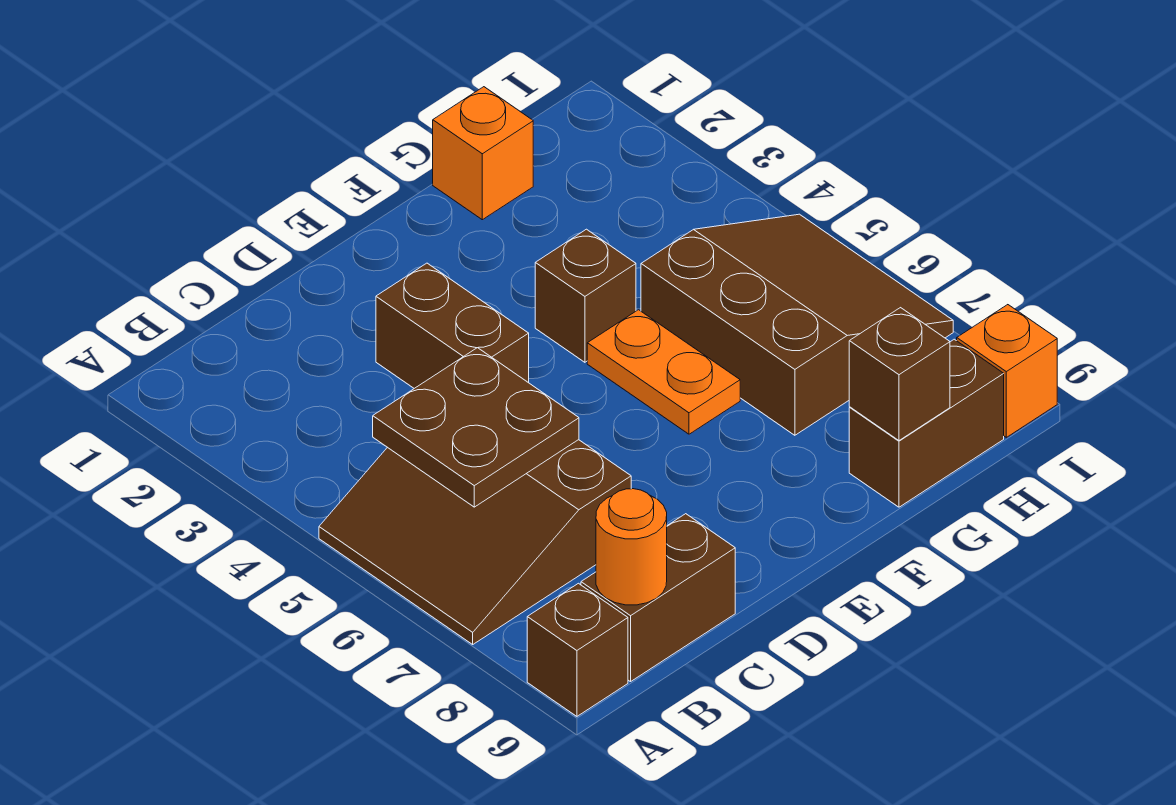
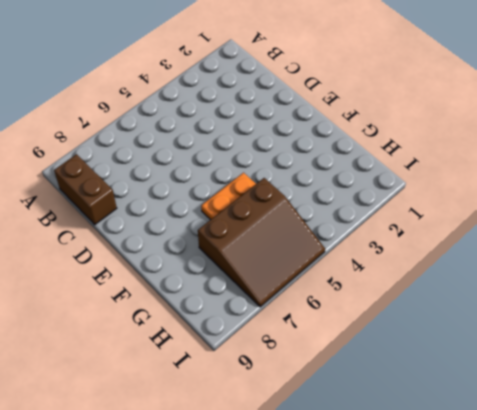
none -> brown slope A5:C7 level 1 top C
none -> brown brick A9 level 1
none -> brown brick D3:D4 level 1

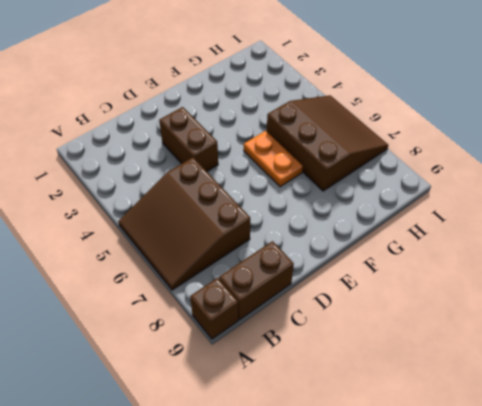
none -> brown brick F4 level 1
none -> orange brick G1 level 1
none -> brown brick G9:H9 level 1

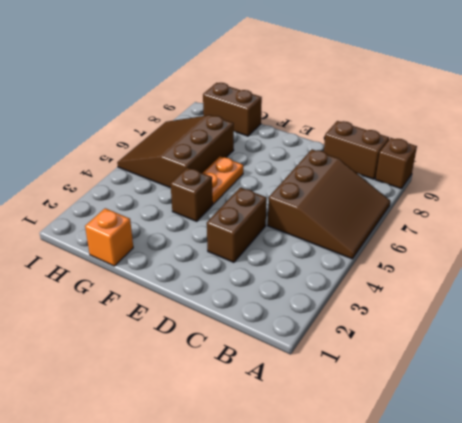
none -> orange brick I9 level 1
none -> brown plate B5:C6 level 2
none -> orange round brick B9 level 2

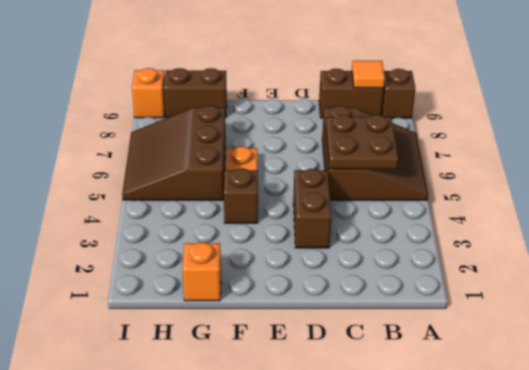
orange tile B9 level 2 -> orange round brick B9 level 2
none -> brown brick G9 level 2

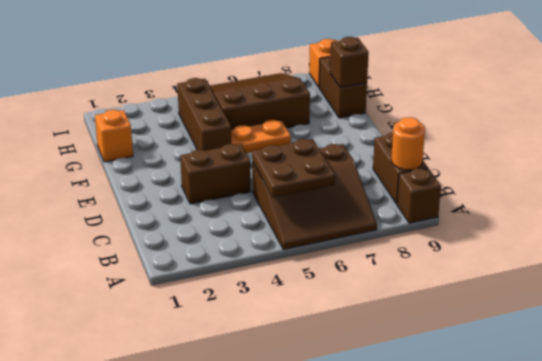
brown brick F4:H4 level 1 -> brown brick F4 level 1

